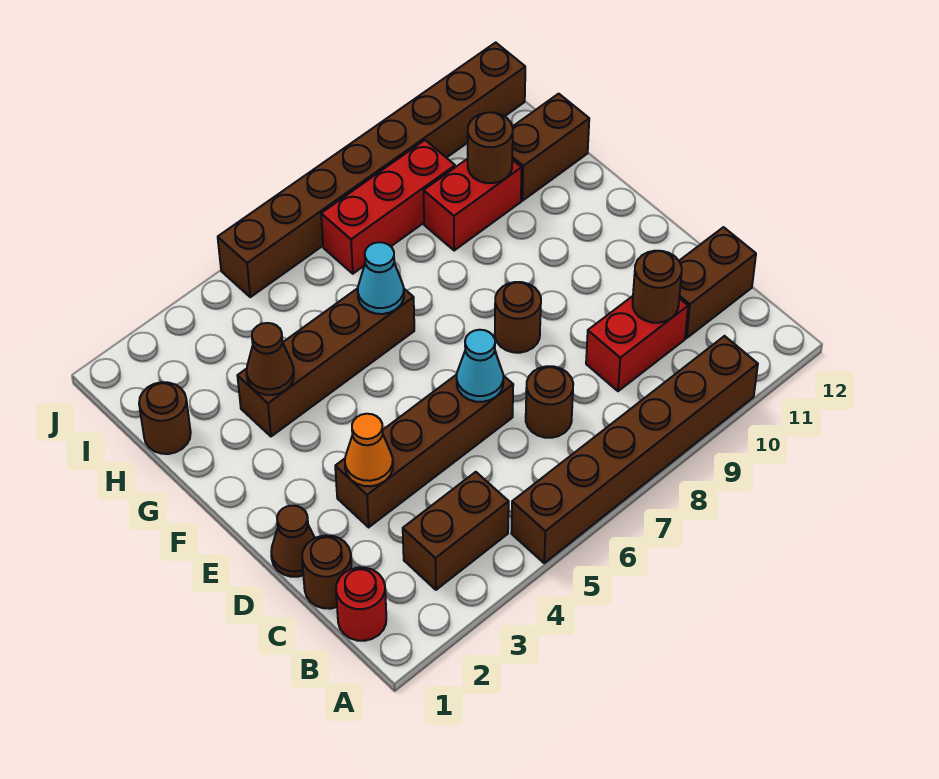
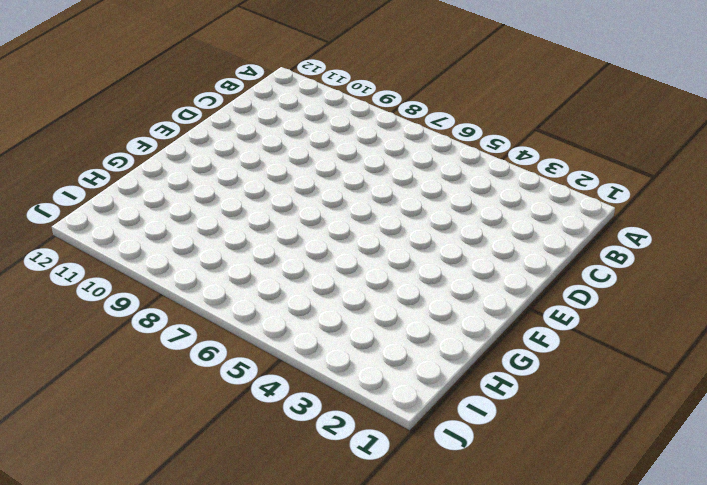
none -> brown brick A5:A10 level 1
none -> red round brick B1 level 1
none -> brown brick B3:B4 level 1

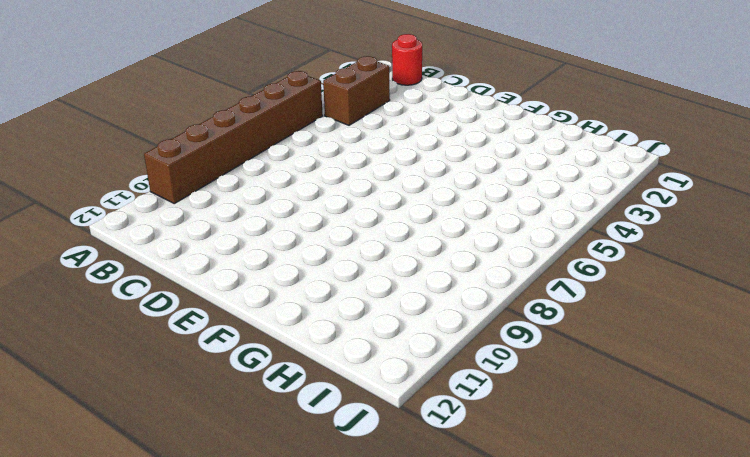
none -> brown round brick C1 level 1
none -> brown round brick C7 level 1
none -> red brick C9:C10 level 1

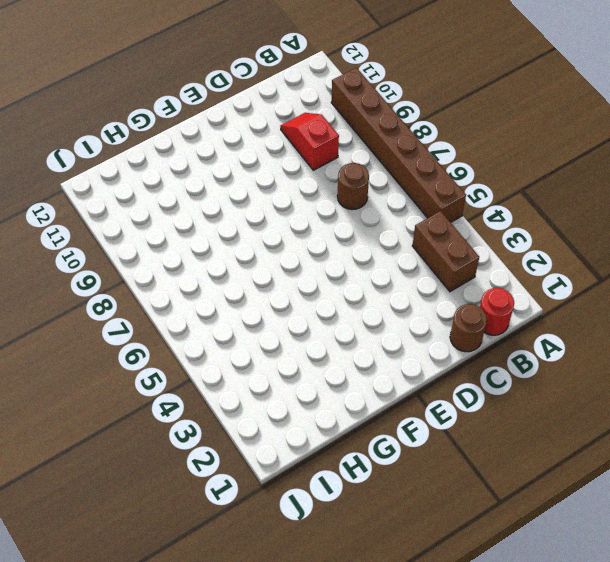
red slope C9:C10 level 1 top 9 -> red brick C9:C10 level 1
none -> brown brick C11:C12 level 1
none -> brown cone D1 level 1
none -> brown brick D3:D6 level 1

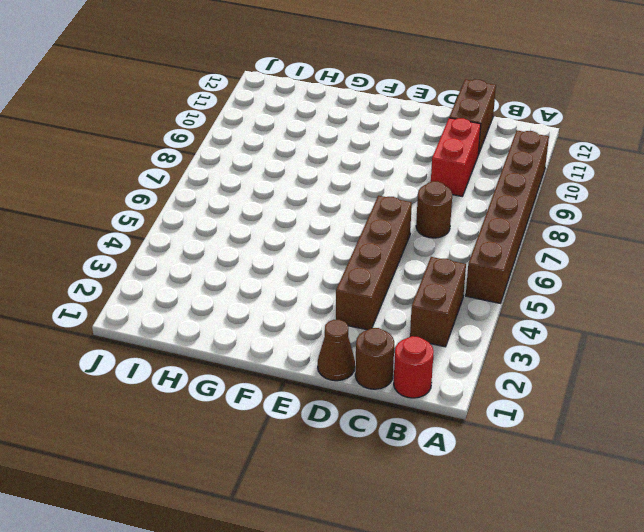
none -> brown round brick E8 level 1
none -> brown brick G3:G6 level 1
none -> brown round brick H1 level 1

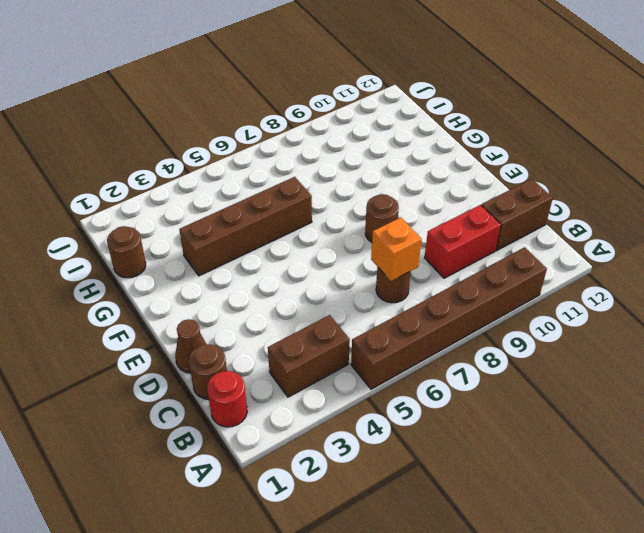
orange brick C7 level 2 -> none
none -> brown brick D3:D6 level 1
none -> red brick H9:H10 level 1
none -> brown brick H11:H12 level 1

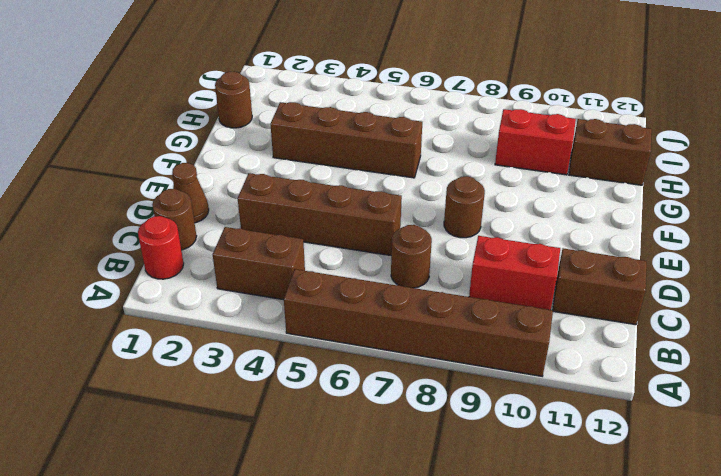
none -> red brick I7:I9 level 1
none -> brown brick J5:J12 level 1
none -> brown round brick C10 level 2

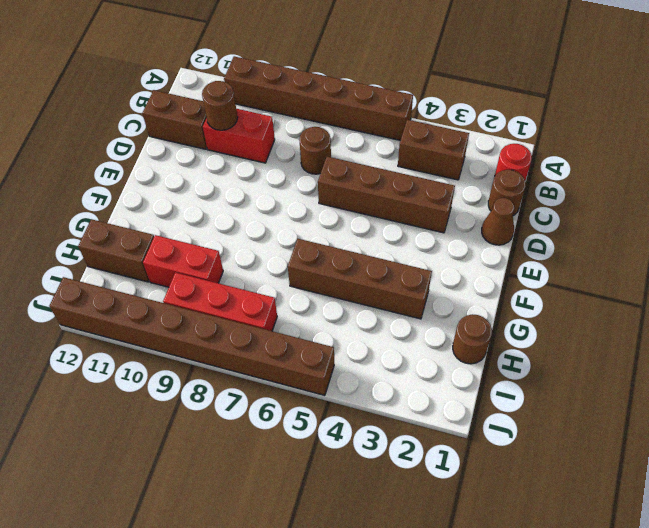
none -> brown round brick E8 level 1
none -> orange cone D3 level 2
none -> cyan cone D6 level 2

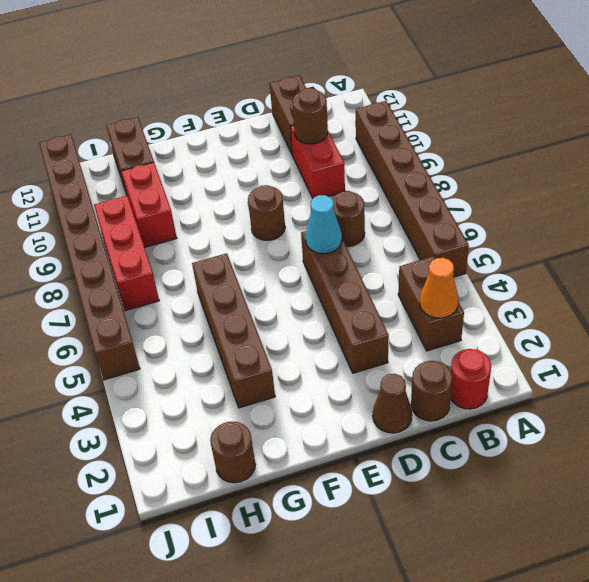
orange cone B3 level 2 -> orange cone D3 level 2
none -> brown cone G3 level 2
none -> cyan cone G6 level 2
none -> brown round brick H10 level 2

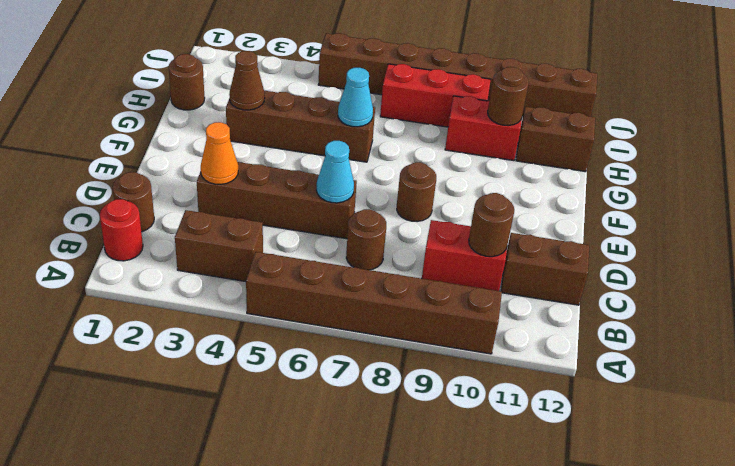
none -> brown cone D1 level 1

